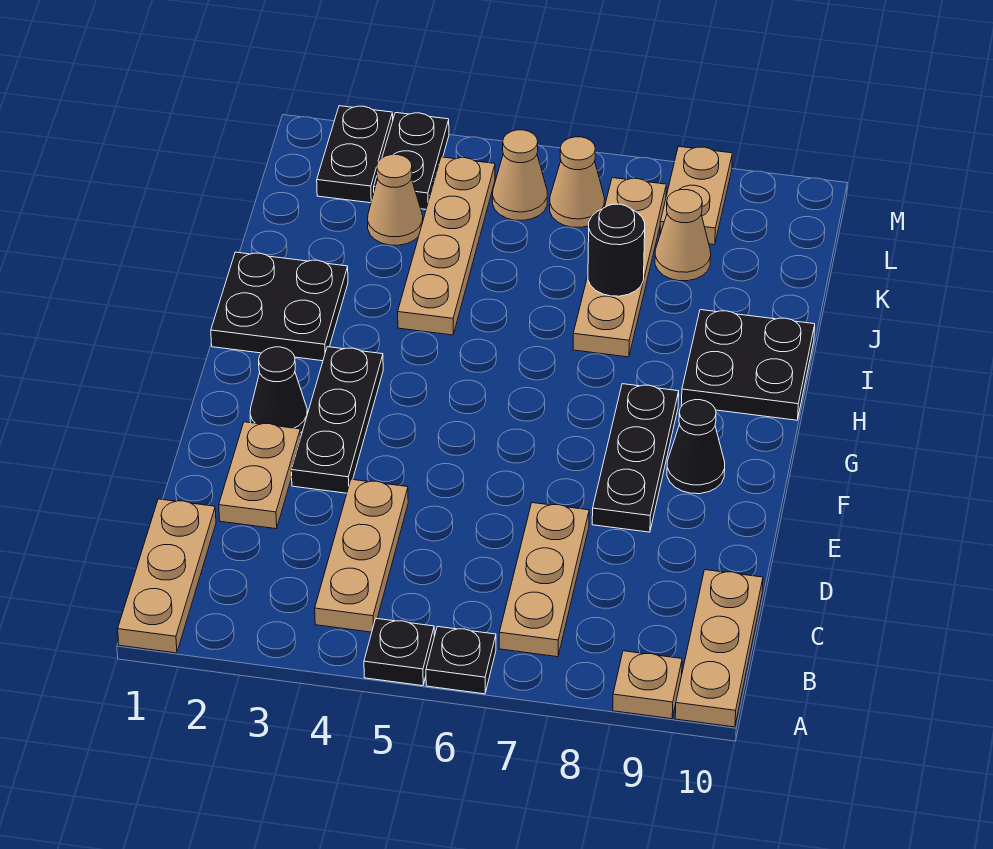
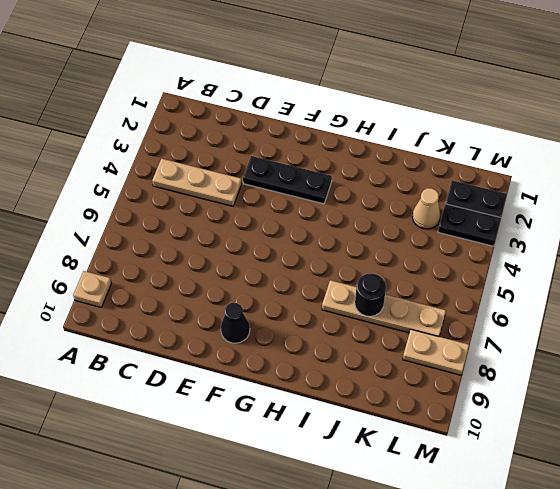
none -> tan plate A1:C1 level 1
none -> black plate A5 level 1
none -> black plate A6 level 1

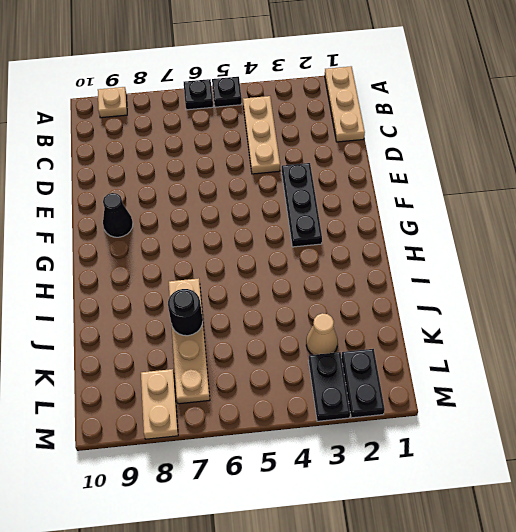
none -> tan plate A10:C10 level 1
none -> tan plate B7:D7 level 1
none -> tan plate D2:E2 level 1

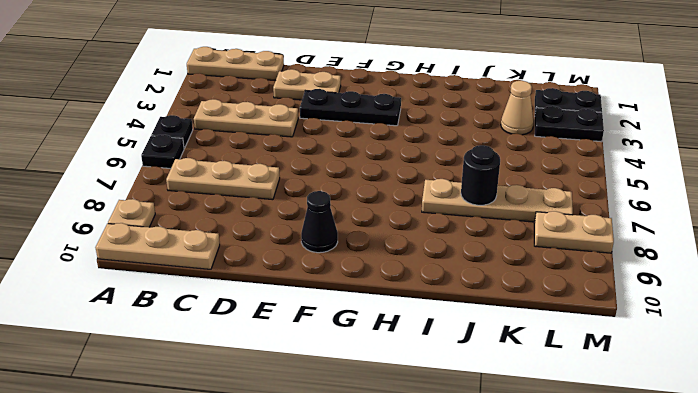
none -> black plate E8:G8 level 1
none -> black cone F2 level 1
none -> black plate H1:I2 level 1

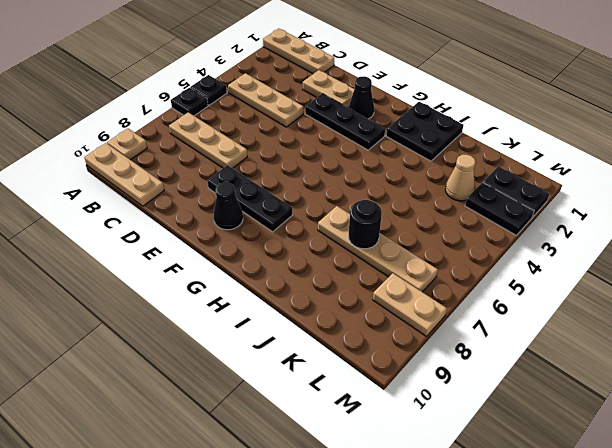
none -> black plate H9:I10 level 1
none -> tan plate I4:L4 level 1
none -> tan cone K8 level 1

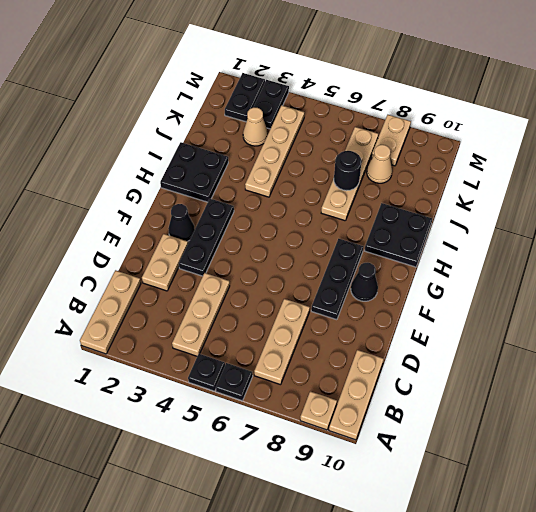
none -> tan cone L5 level 1
none -> tan cone L6 level 1

